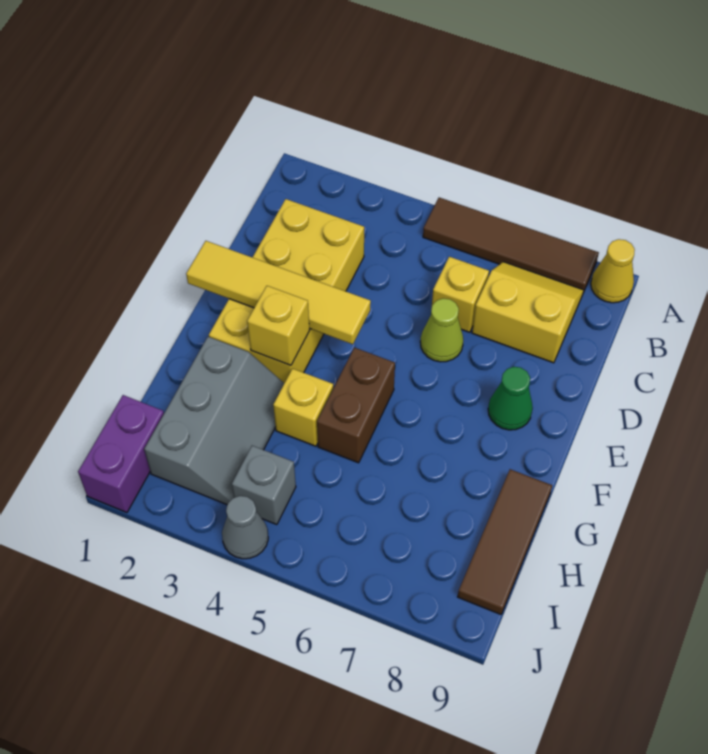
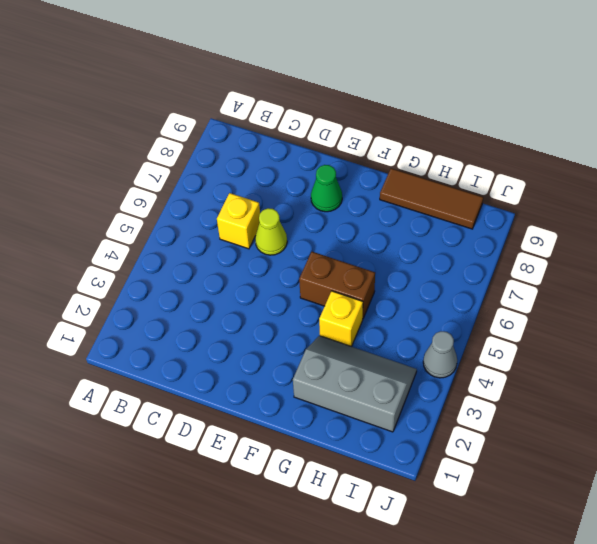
none -> brown tile A5:A8 level 1
none -> yellow cone A9 level 1
none -> yellow slope B7:C8 level 1 top C

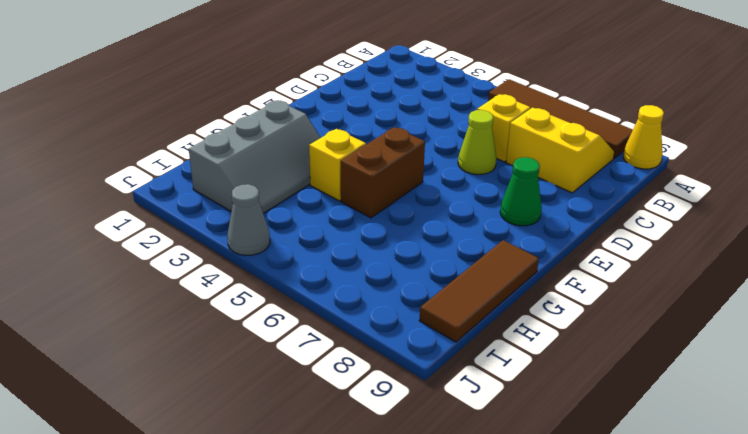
none -> yellow brick C2:F3 level 1
none -> purple brick I1:J1 level 1
none -> grey brick I4 level 1

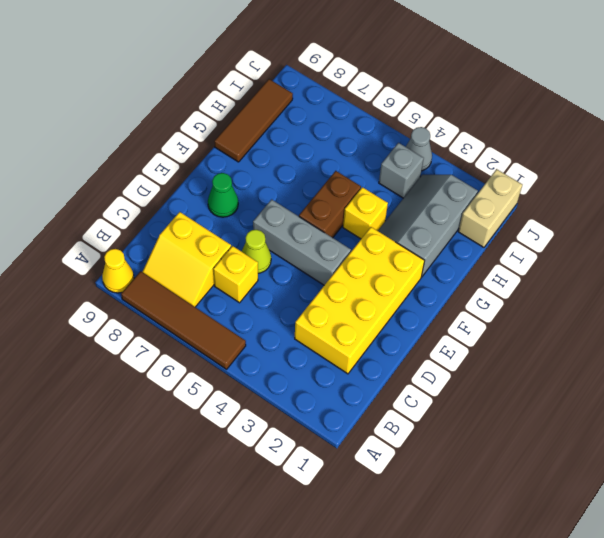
grey brick E4:E6 level 1 -> none
tan brick I1:J1 level 1 -> purple brick I1:J1 level 1
none -> yellow tile E1:E4 level 2
none -> yellow brick F3 level 2

